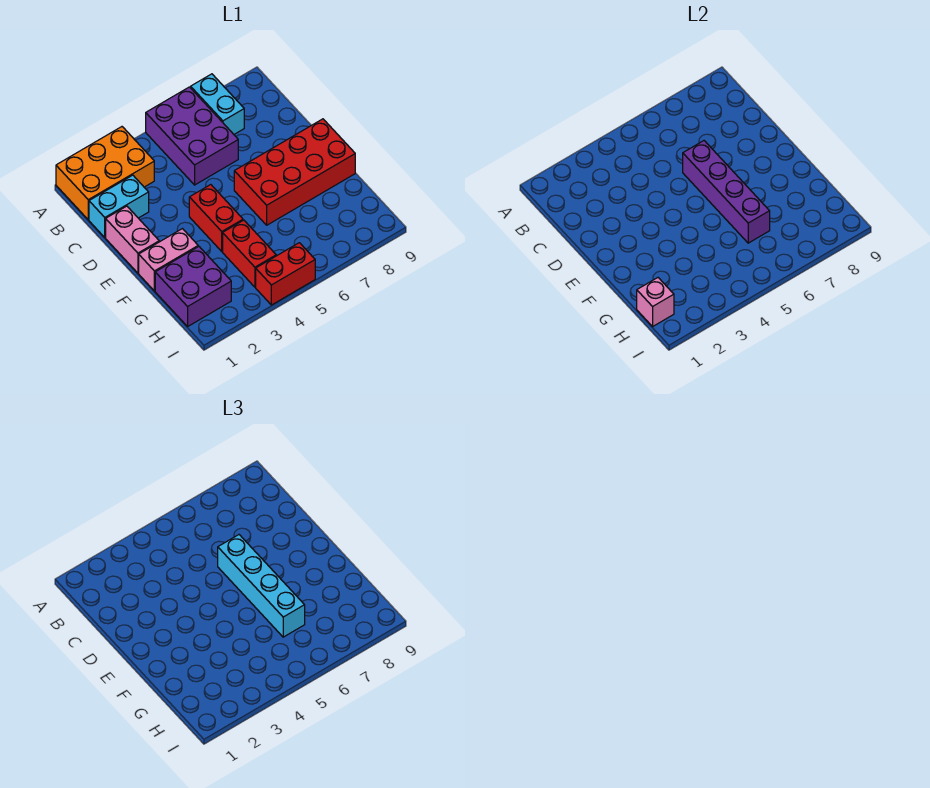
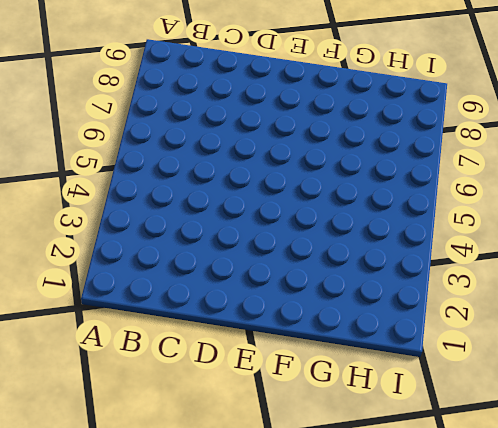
none -> orange brick A1:B3 level 1
none -> purple brick A5:C6 level 1
none -> cyan brick A7:B7 level 1

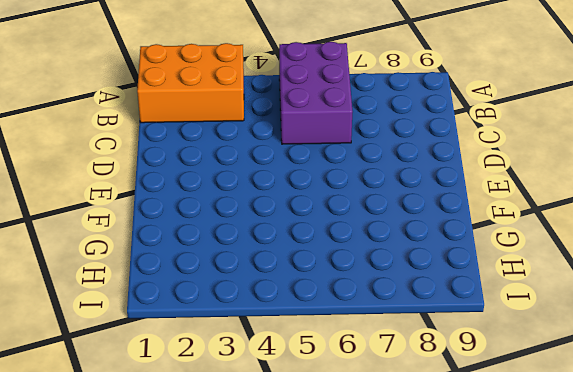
none -> cyan brick A7:B7 level 1
none -> cyan brick C1:C2 level 1
none -> pink brick D1:E1 level 1

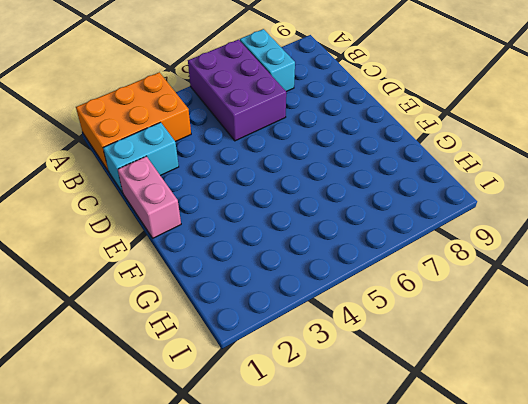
none -> red brick E4:F4 level 1
none -> red brick E6:F9 level 1
none -> pink brick F1:F2 level 1

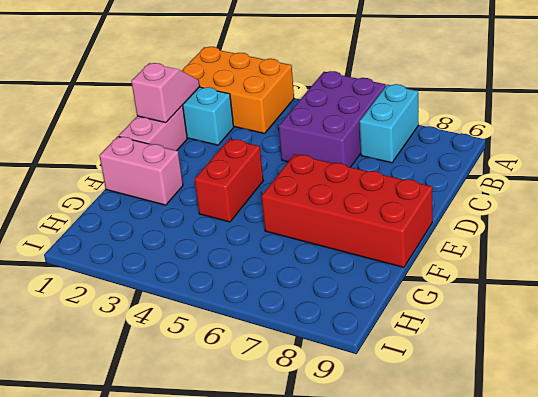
pink slope C1:D1 level 2 top D -> none
none -> purple brick G1:H2 level 1
none -> red brick G4:H4 level 1
none -> red brick I4:I5 level 1

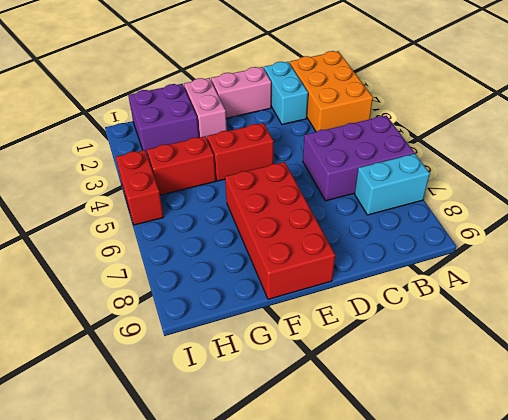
none -> purple brick D6:G6 level 2
none -> pink brick H1 level 2
none -> cyan brick D6:G6 level 3

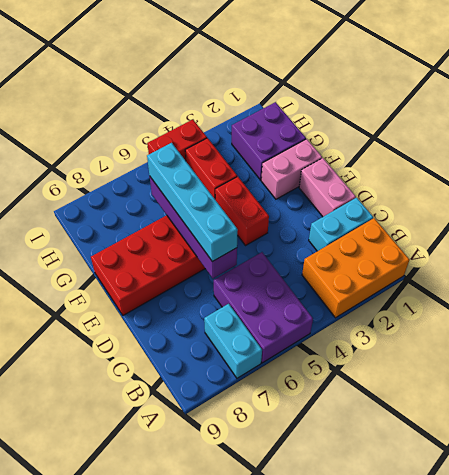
none -> pink brick H1 level 2

